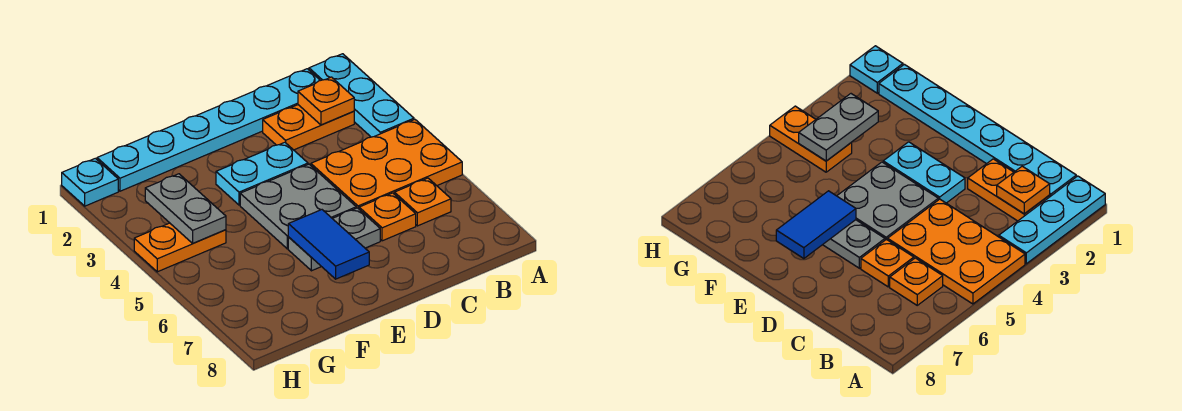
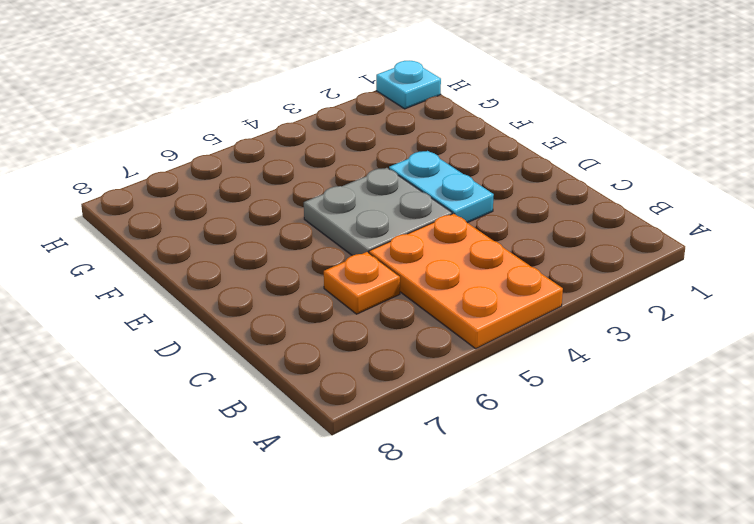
none -> cyan plate A1:A3 level 1
none -> cyan plate B1:G1 level 1
none -> orange plate B2:C2 level 1

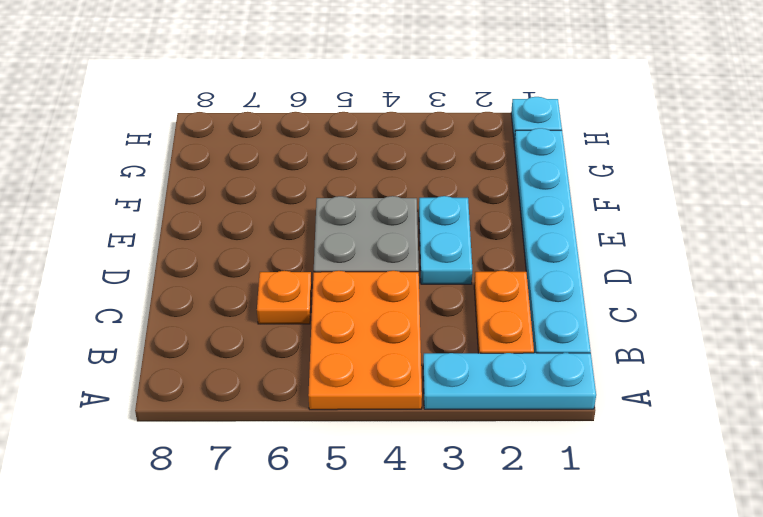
none -> orange plate B6 level 1
none -> grey plate D6:E6 level 1
none -> orange plate G4:H4 level 1

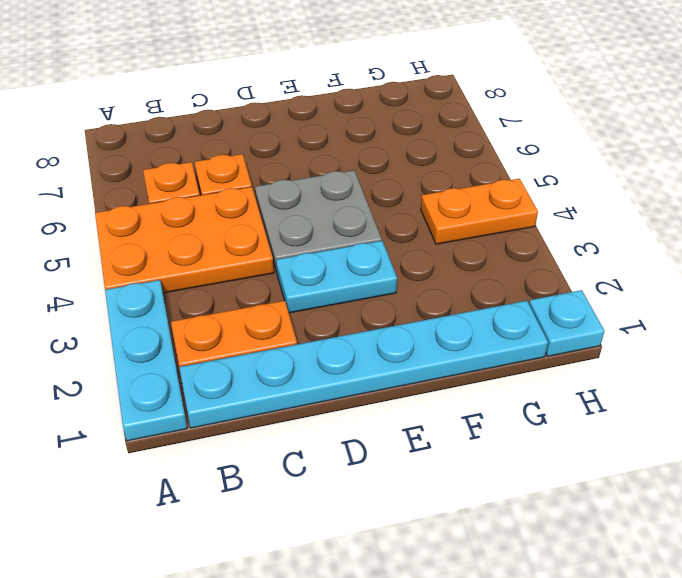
none -> grey plate D6:E6 level 1
none -> orange plate B2 level 2
none -> blue tile E6:E7 level 2

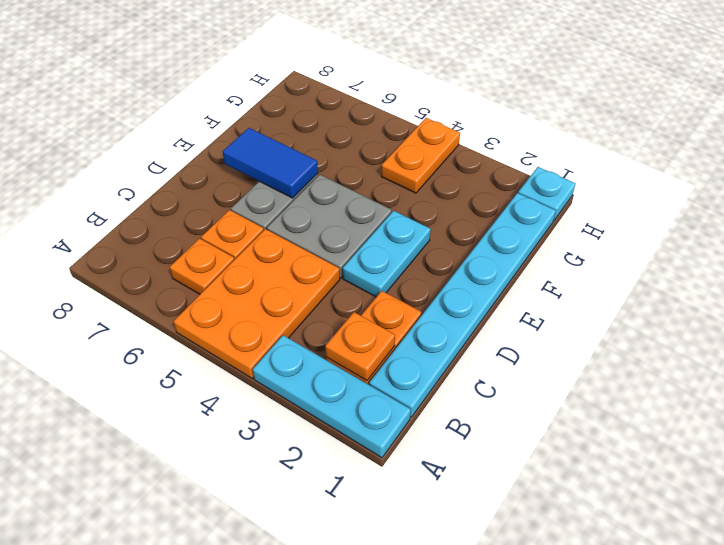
none -> grey plate G3:G4 level 2

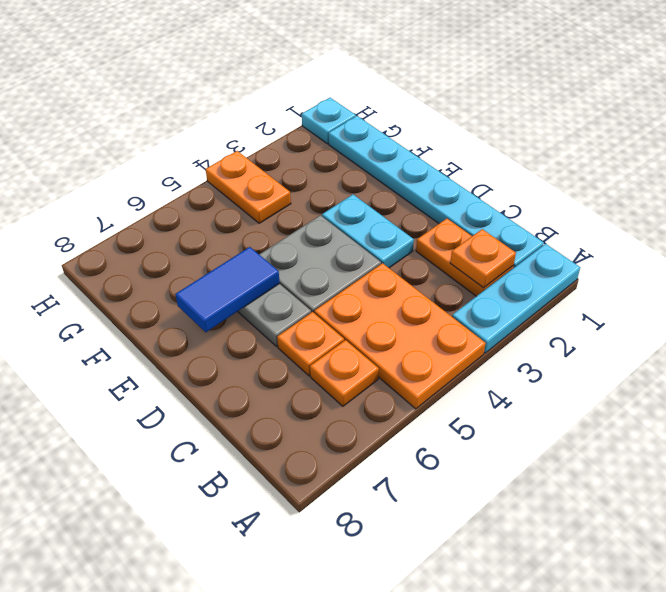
none -> grey plate G3:G4 level 2

